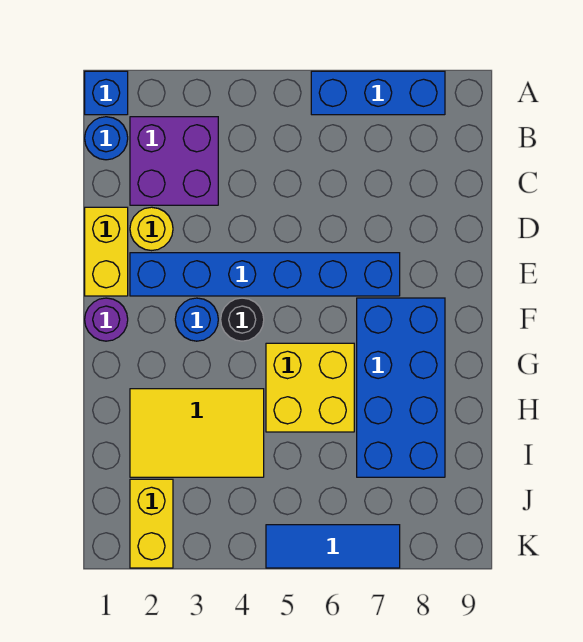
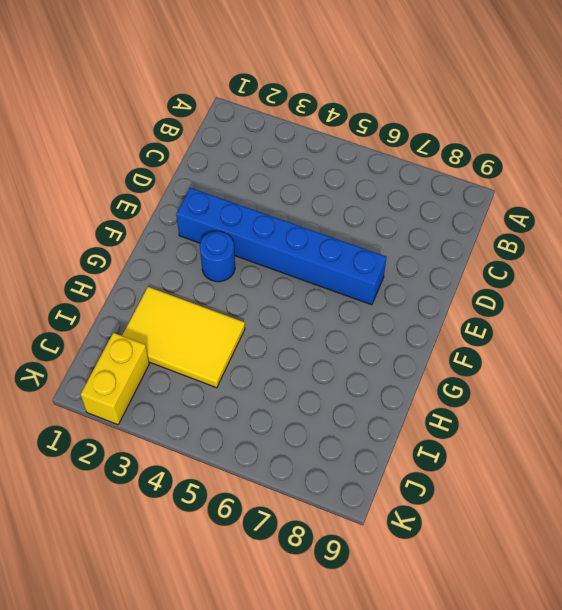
none -> blue brick A1 level 1
none -> blue brick A6:A8 level 1
none -> blue round brick B1 level 1

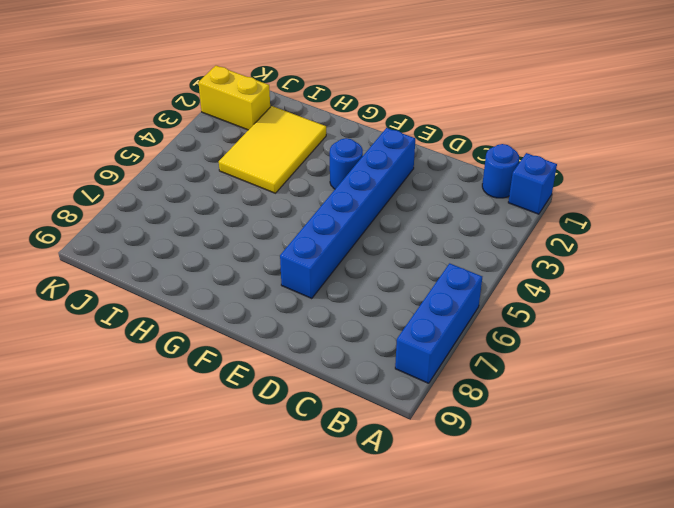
none -> purple brick B2:C3 level 1
none -> yellow brick D1:E1 level 1
none -> yellow round brick D2 level 1

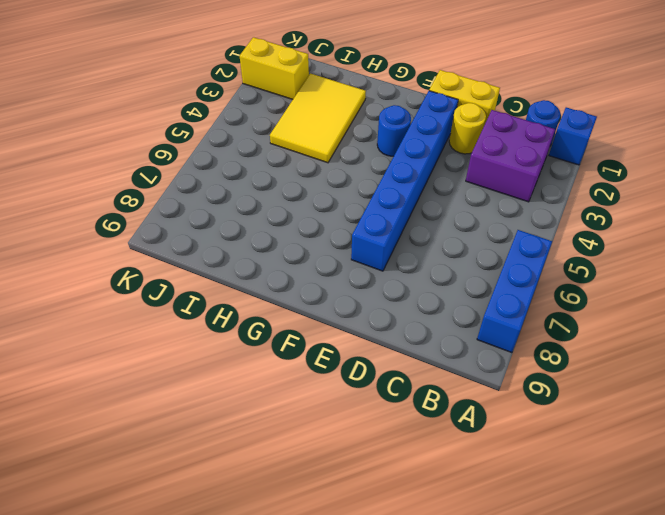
none -> purple round brick F1 level 1
none -> black round brick F4 level 1
none -> blue brick F7:I8 level 1

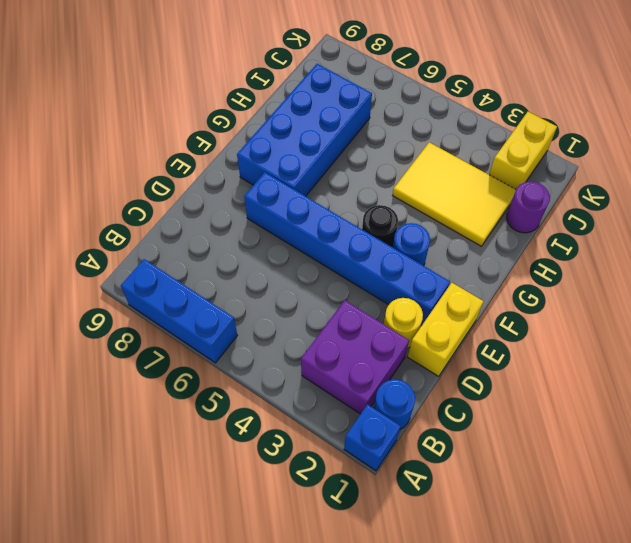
purple round brick I1 level 1 -> purple round brick F1 level 1
none -> yellow brick G5:H6 level 1
none -> blue tile K5:K7 level 1

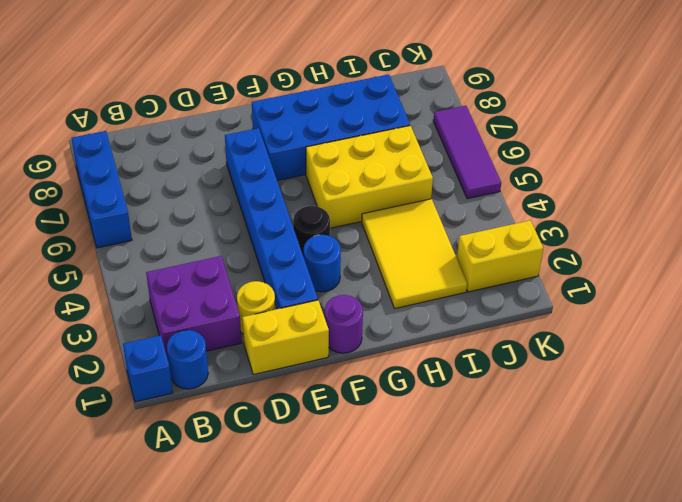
yellow brick G5:I6 level 1 -> yellow brick G5:H6 level 1
purple tile K5:K7 level 1 -> blue tile K5:K7 level 1

